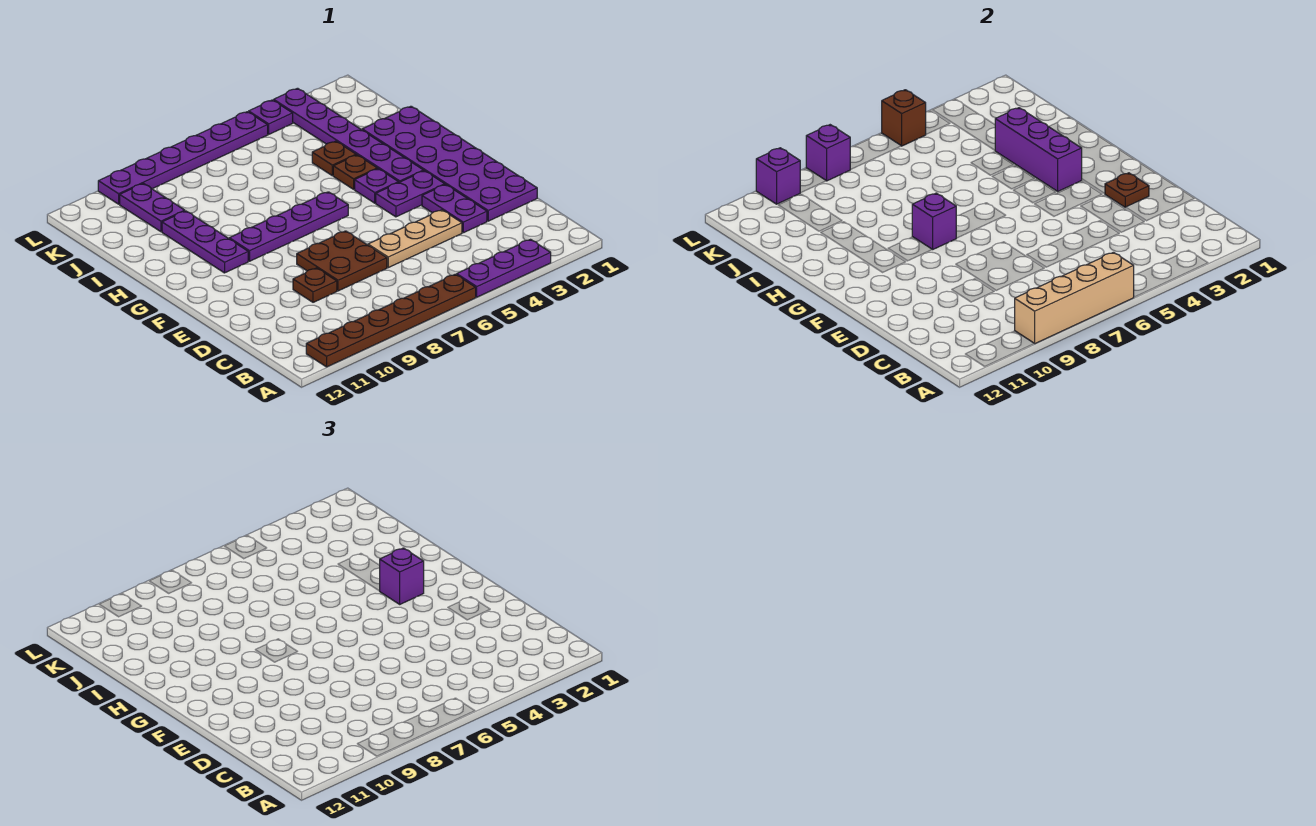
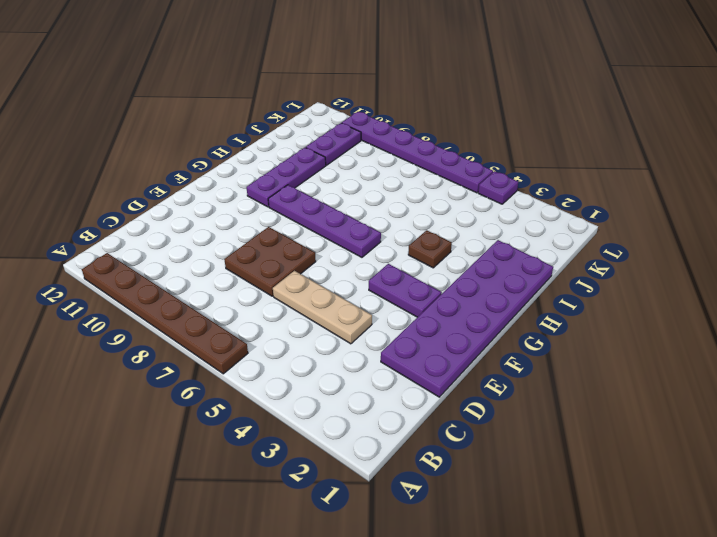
none -> purple plate A3:A5 level 1
none -> purple plate D3:E3 level 1
none -> brown plate D9 level 1

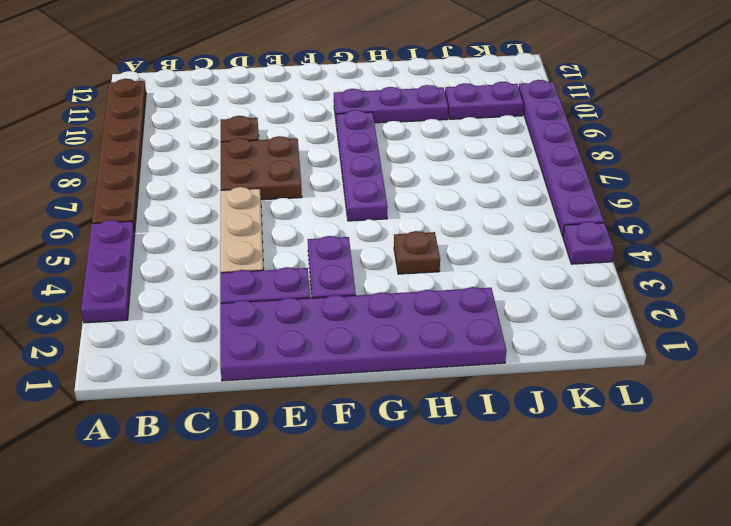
none -> purple plate G3:L3 level 1
none -> purple plate G4 level 1
none -> brown plate I4 level 1

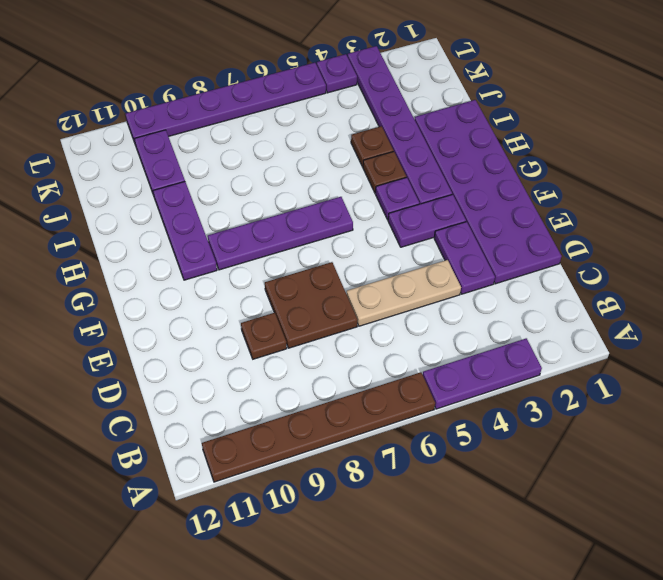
none -> tan brick A6:A9 level 2
none -> brown plate E2 level 2
none -> purple brick G3:I3 level 2

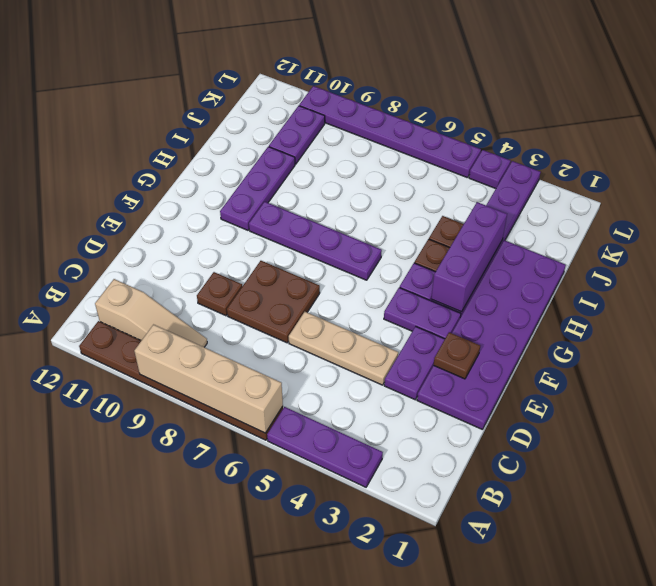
tan slope B9:B11 level 1 top 11 -> none
none -> purple brick G8 level 2
none -> brown brick L5 level 2
none -> purple brick L8 level 2

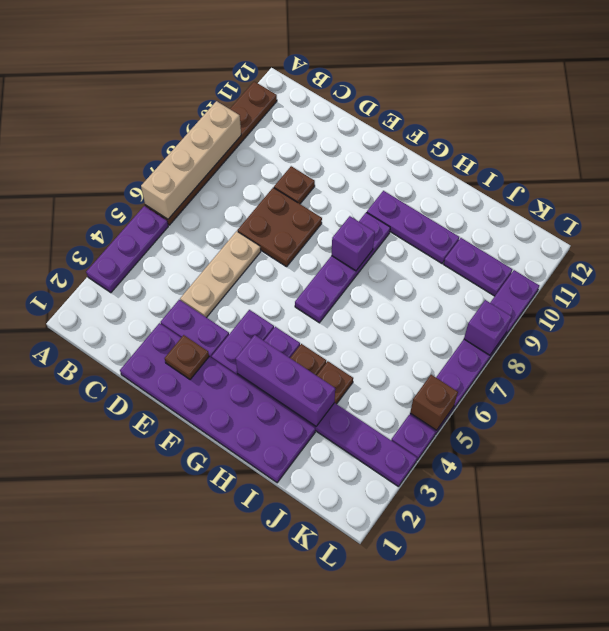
none -> purple brick L10 level 2
none -> purple brick G3 level 3

